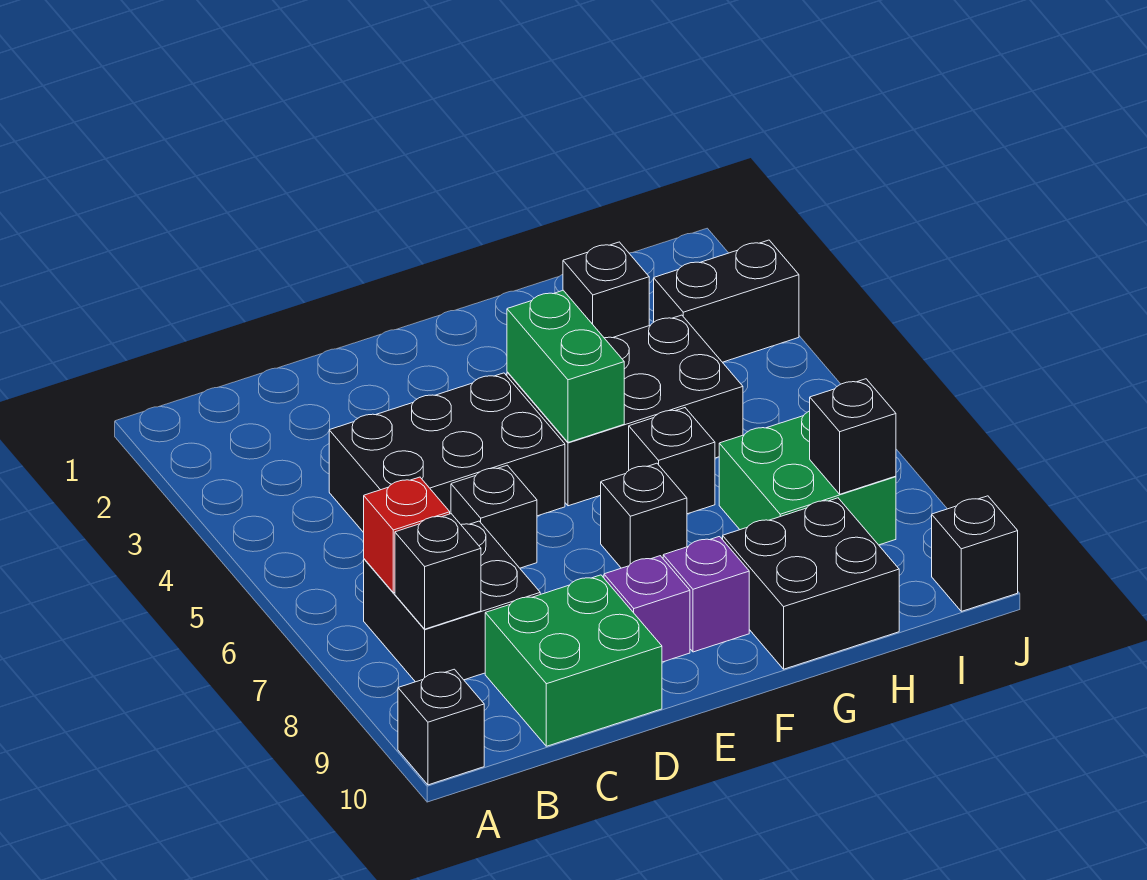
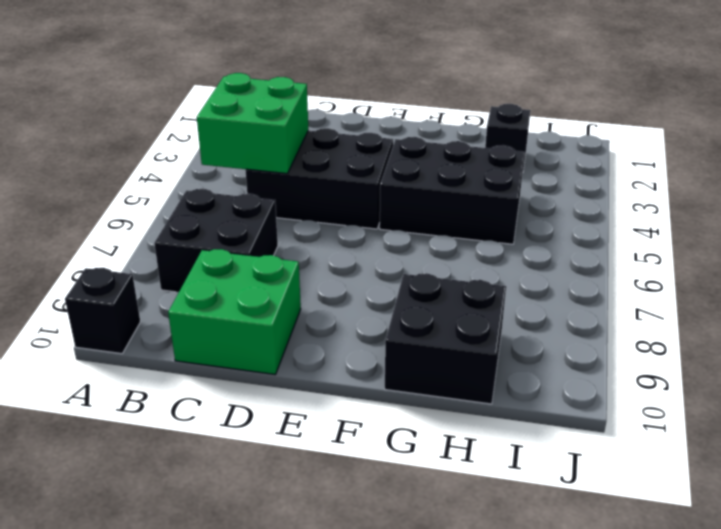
green brick B4:C5 level 2 -> green brick H7:I8 level 1
none -> black brick D6 level 1
none -> purple brick E9 level 1
none -> black brick F7 level 1

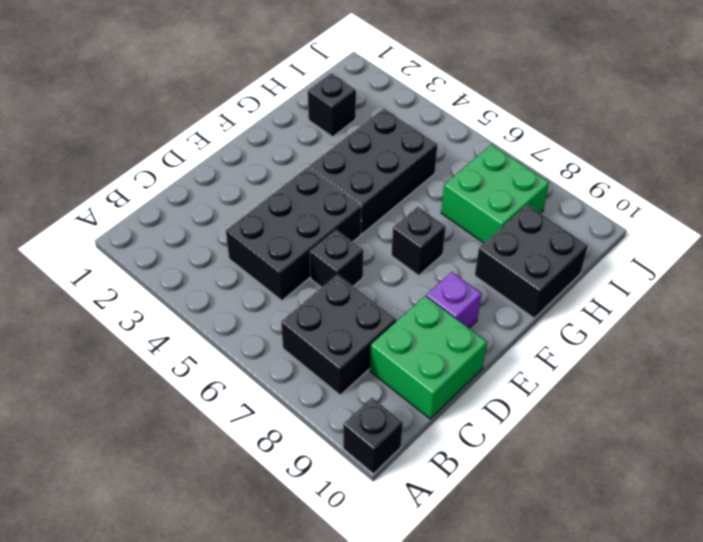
none -> purple brick F9 level 1
none -> black brick G6 level 1
none -> black brick I3:J3 level 1

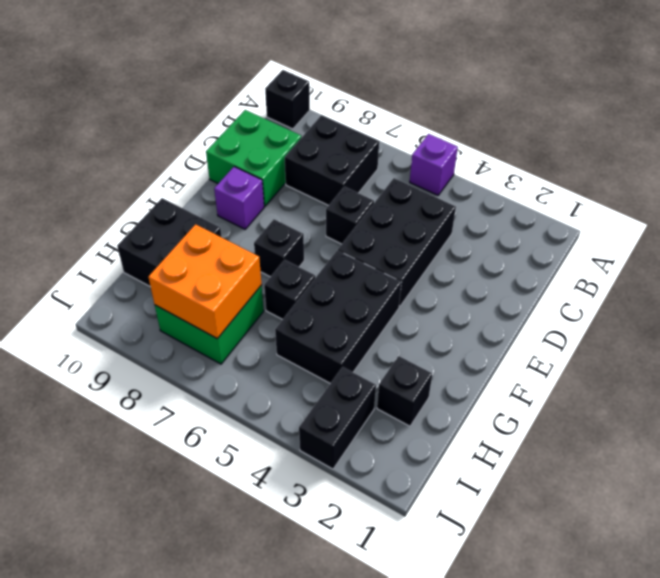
purple brick A5 level 1 -> purple brick F9 level 1
orange brick H7:I8 level 2 -> black brick I8 level 2
none -> black brick J10 level 1
none -> red brick B7 level 2
none -> black brick B8 level 2

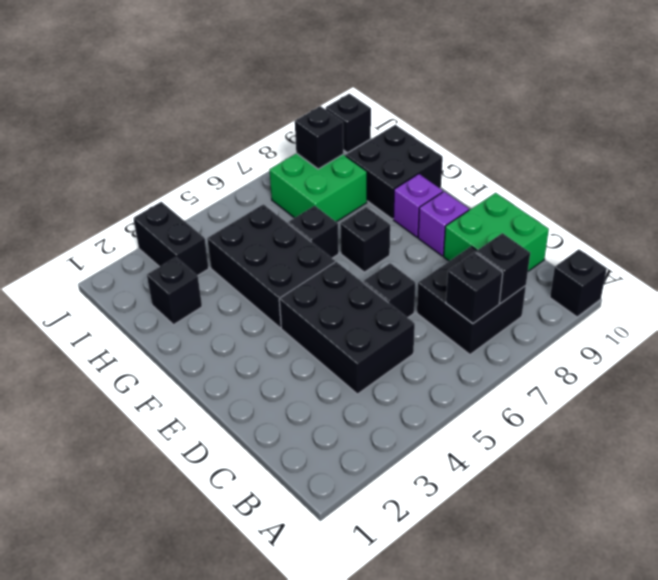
black brick B7 level 2 -> red brick B7 level 2
none -> green brick F4:F5 level 2

